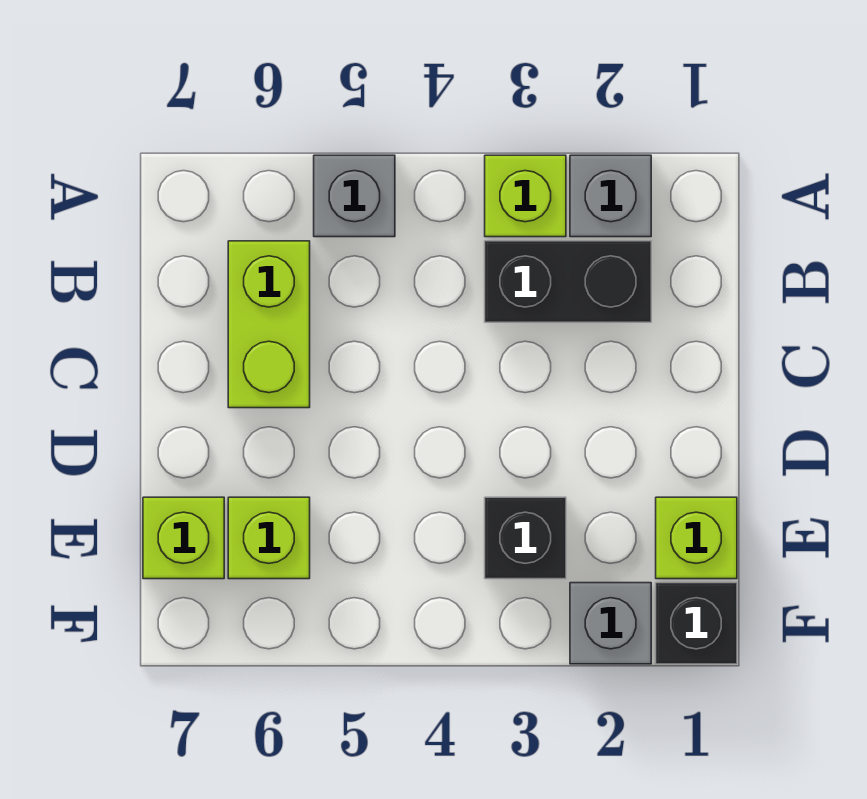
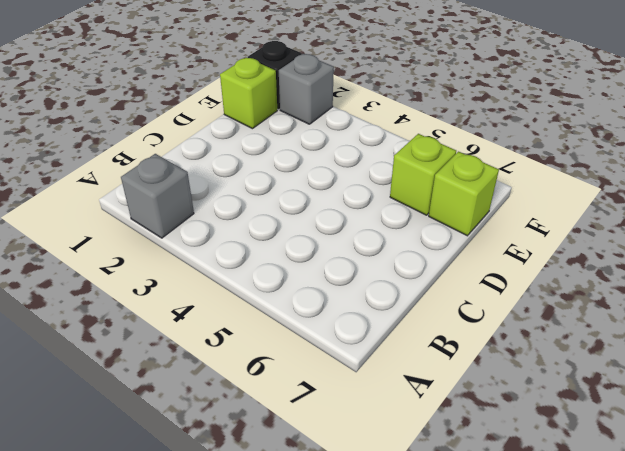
none -> lime brick A3 level 1
none -> grey brick A5 level 1

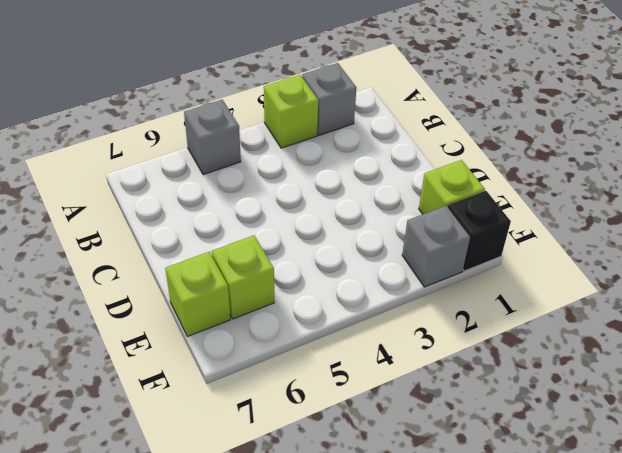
none -> black brick B2:B3 level 1
none -> lime brick B6:C6 level 1

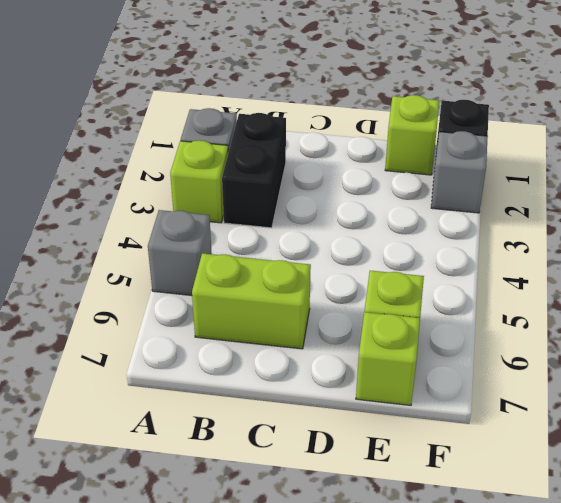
none -> black brick E3 level 1

